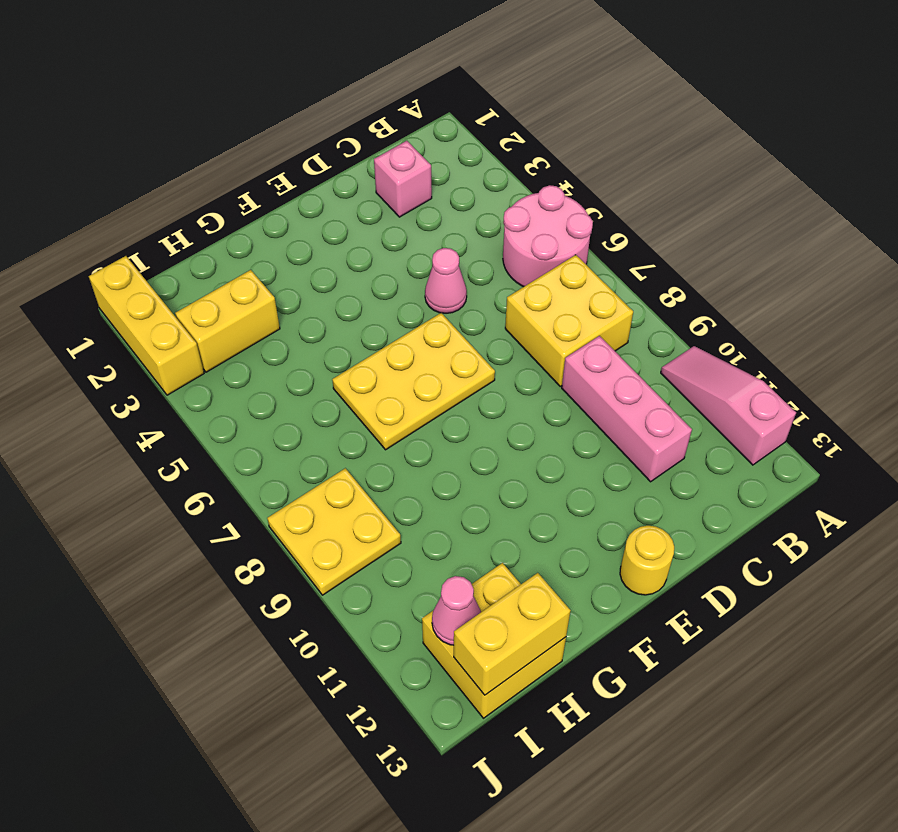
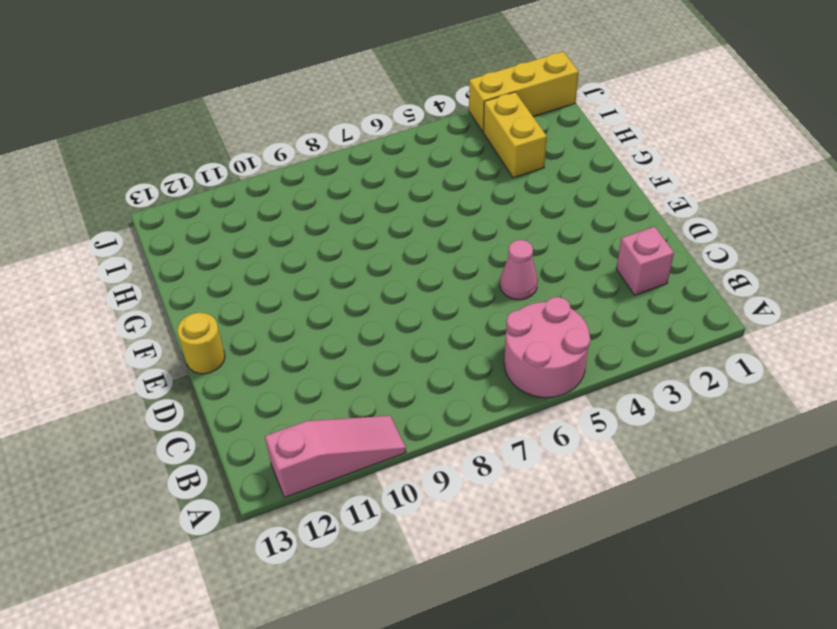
none -> yellow brick B7:C8 level 1
none -> pink brick C9:C11 level 1
none -> yellow plate E6:G7 level 1

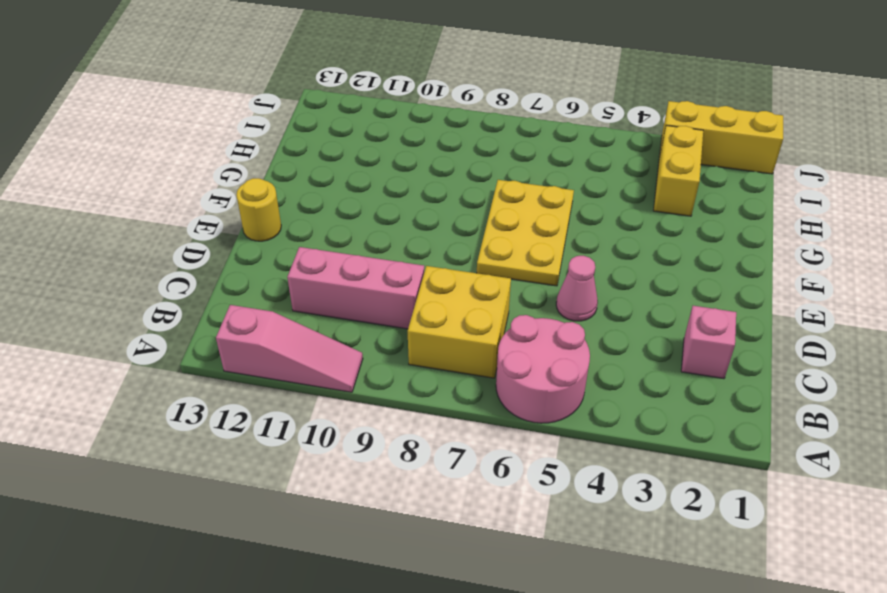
none -> yellow brick H12:I13 level 1
none -> yellow plate I8:J9 level 1
none -> yellow brick H13:I13 level 2

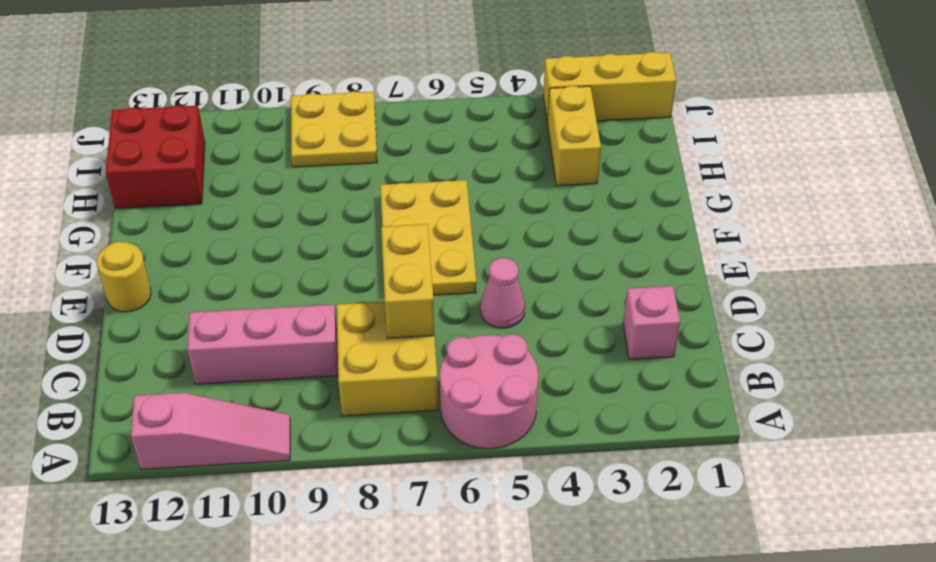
yellow brick C7:D7 level 2 -> yellow brick H13:I13 level 2
red brick H12:I13 level 1 -> yellow brick H12:I13 level 1
none -> pink cone I12 level 2

